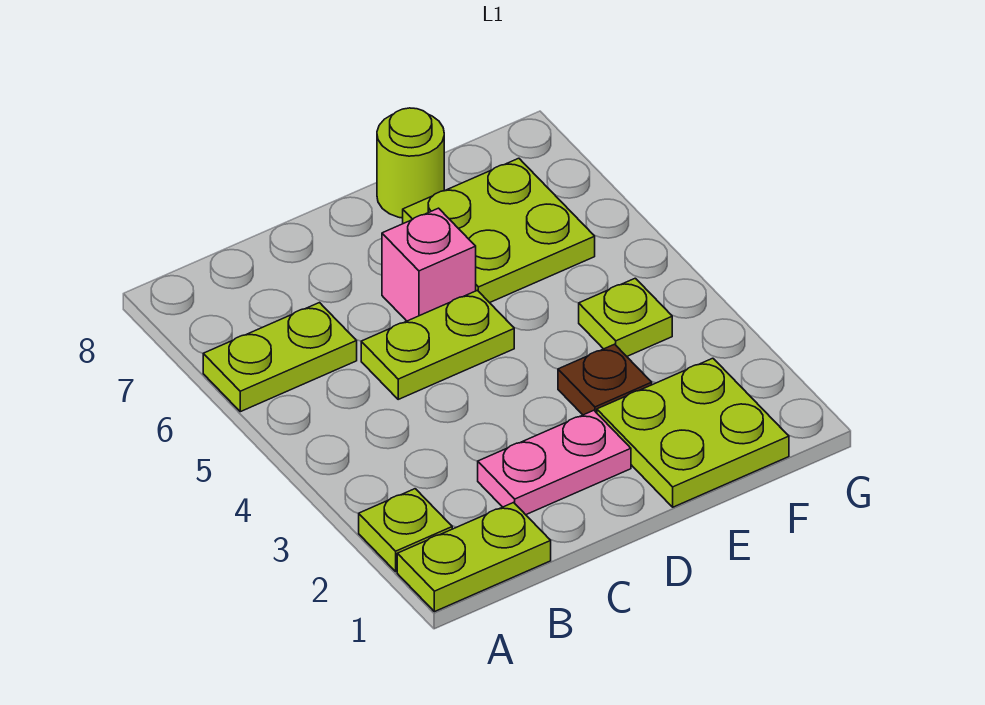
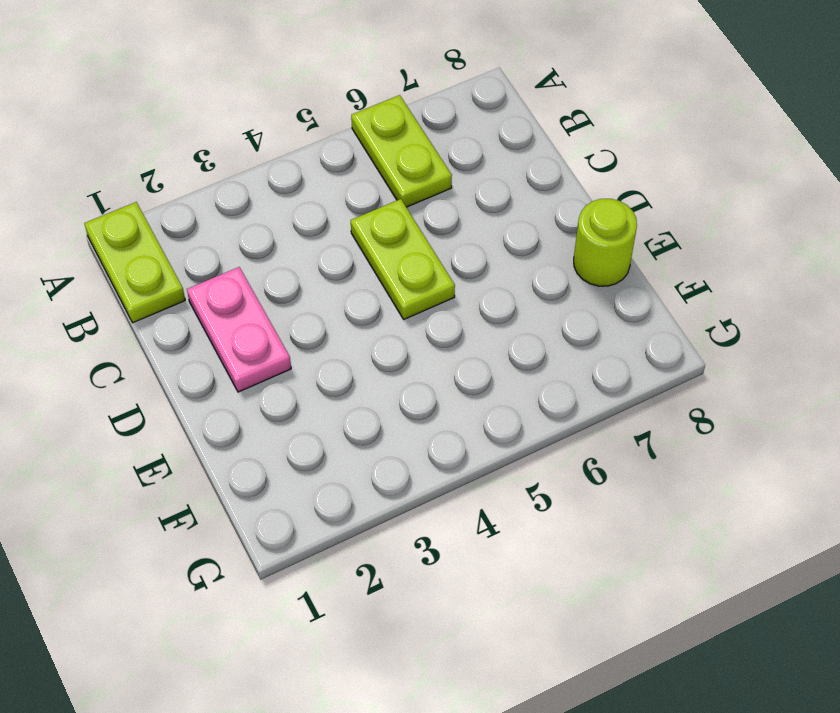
none -> lime plate A2 level 1
none -> pink brick D6 level 1

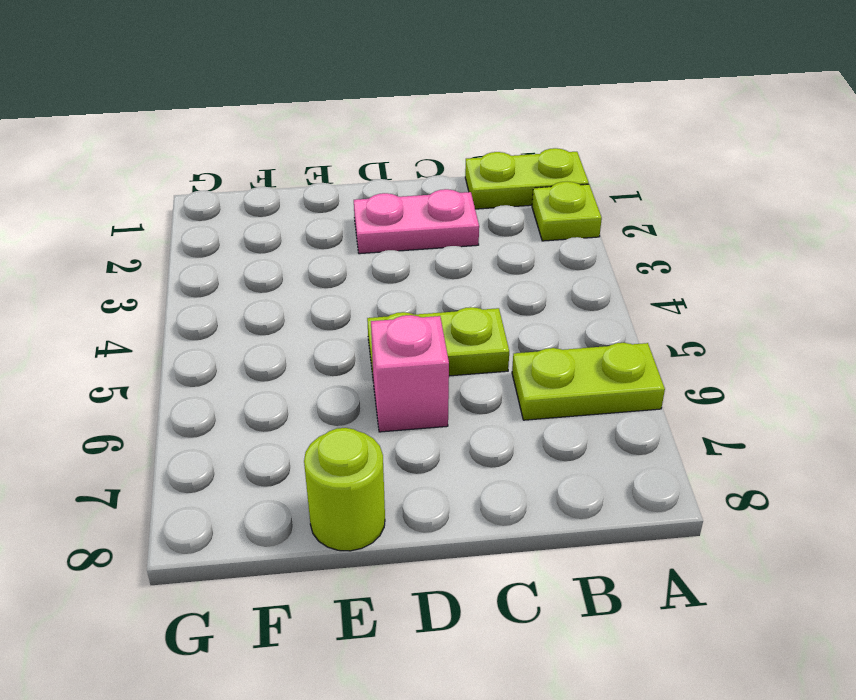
none -> lime plate E1:F2 level 1
none -> brown plate E3 level 1

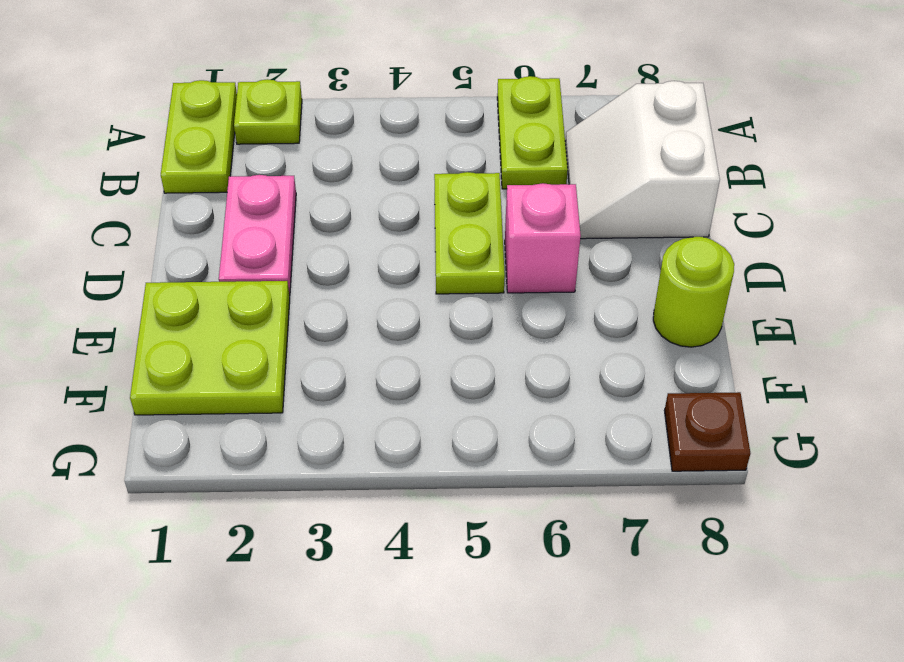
white slope B7:C8 level 1 top 8 -> none
brown plate G8 level 1 -> brown plate E3 level 1
none -> lime plate E6:F7 level 1
none -> lime plate F4 level 1

